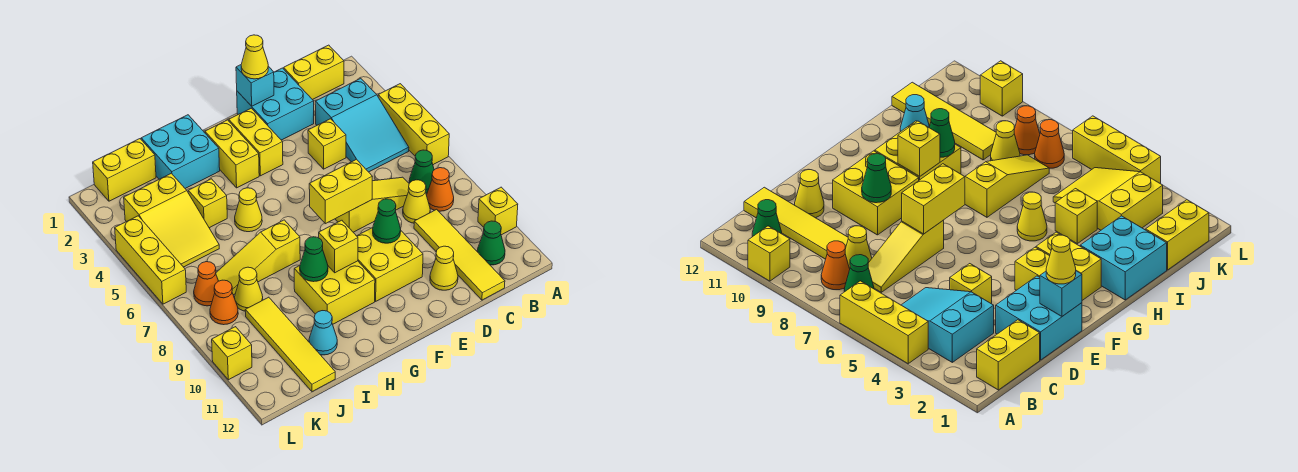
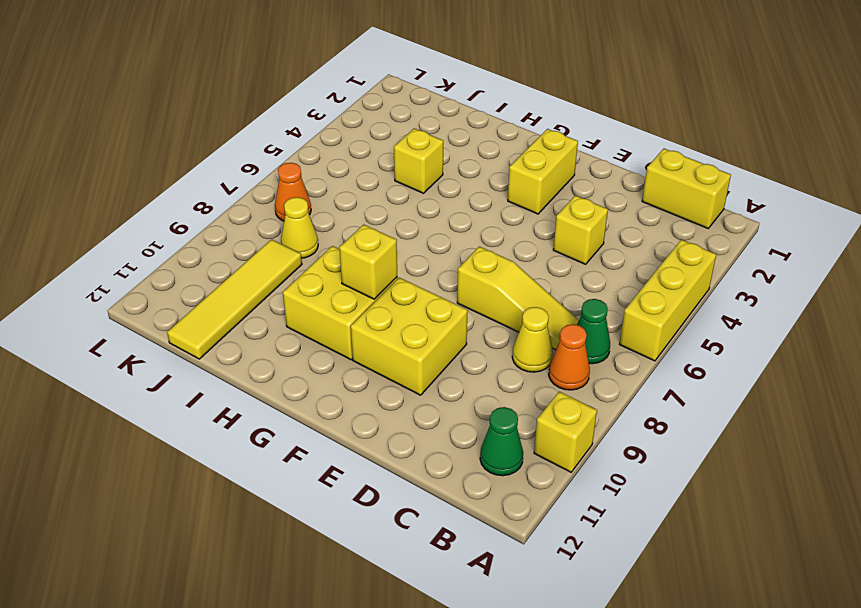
none -> cyan slope B3:C5 level 1 top 3
none -> yellow tile C9:C12 level 1
none -> cyan brick D1:E2 level 1
none -> yellow cone D11 level 1

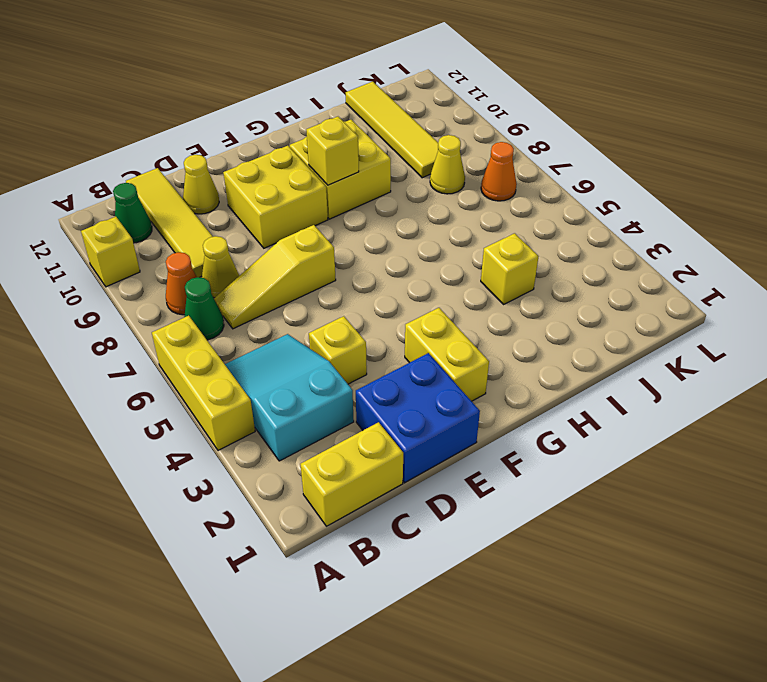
blue brick D1:E2 level 1 -> cyan brick D1:E2 level 1
none -> yellow brick G2:G3 level 1
none -> cyan brick H1:I2 level 1
none -> yellow cone H5 level 1
none -> yellow slope H7:J7 level 1 top H

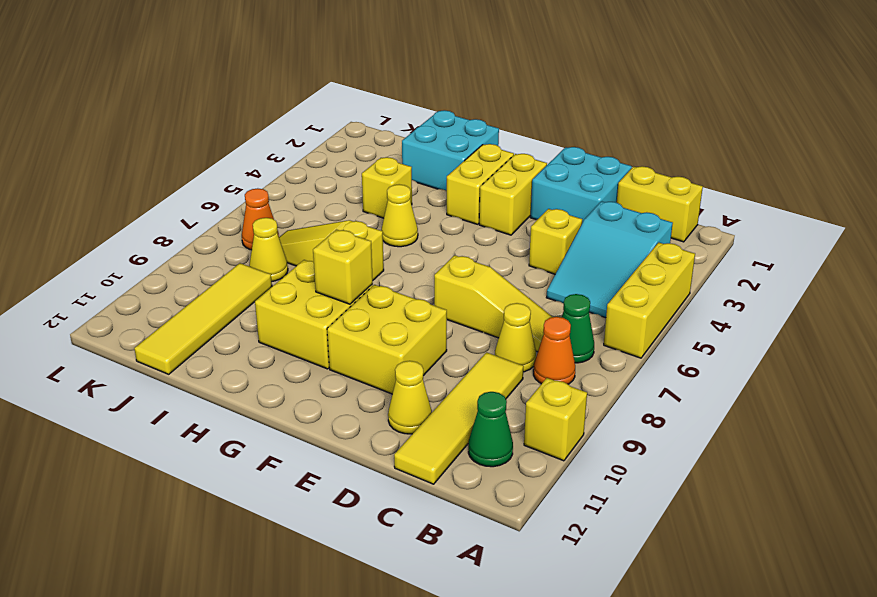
none -> cyan cone I11 level 1
none -> yellow brick J1:K1 level 1
none -> yellow slope J3:K5 level 1 top 3
none -> orange cone K8 level 1

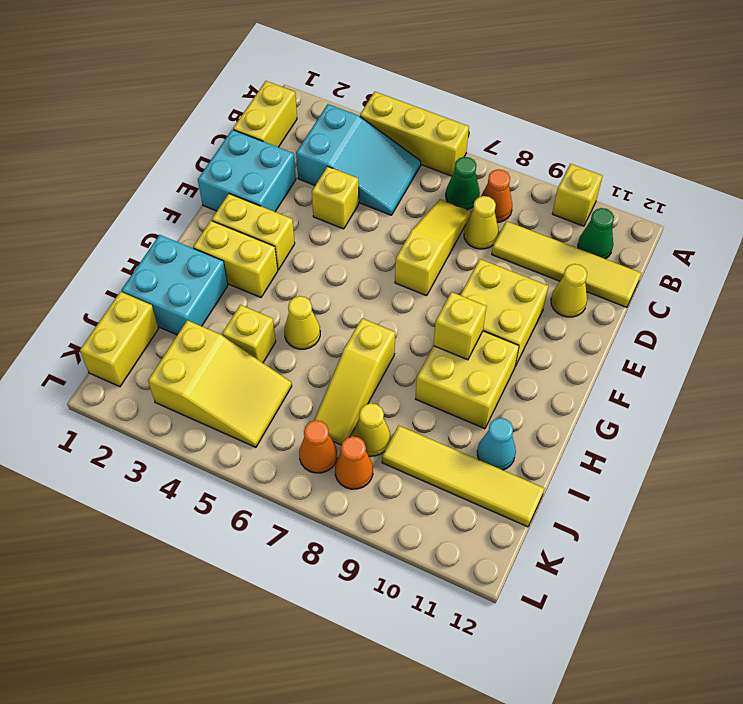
none -> yellow brick L4:L6 level 1
none -> yellow brick L10 level 1
none -> cyan brick E1 level 2
none -> yellow brick E7:F7 level 2

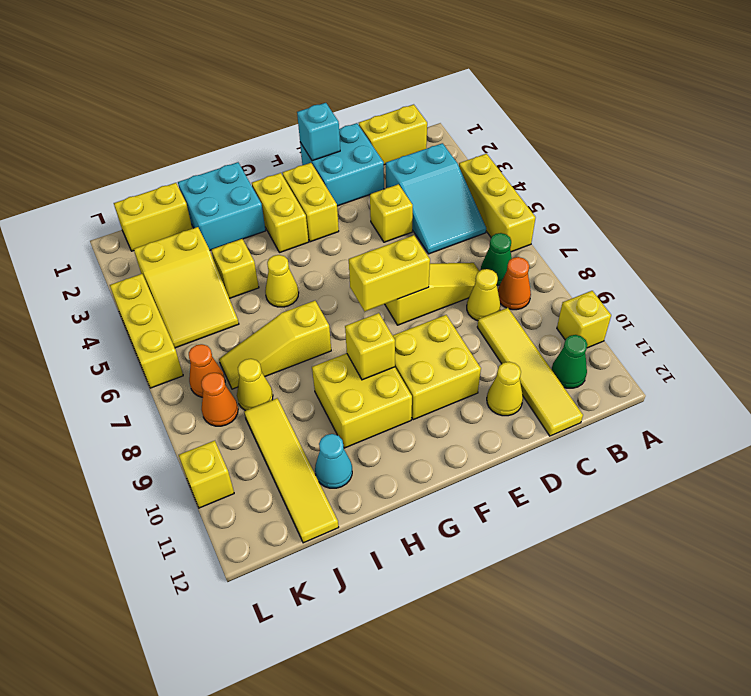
none -> green cone E9 level 2
none -> green cone H9 level 2
none -> yellow cone E1 level 3

